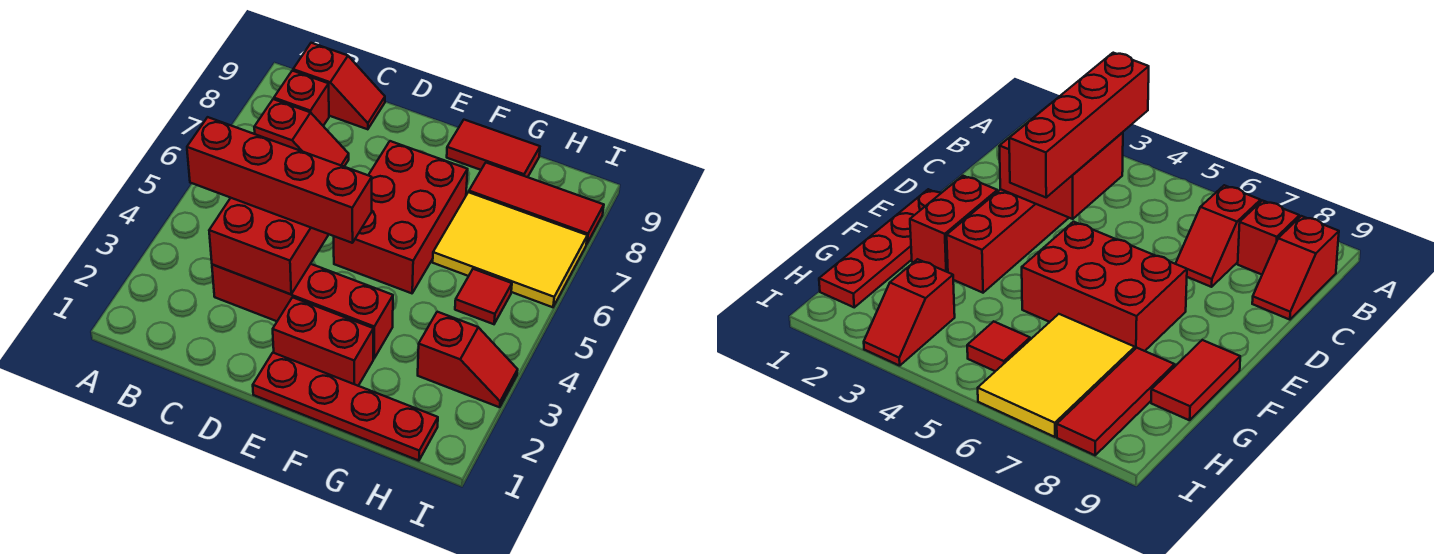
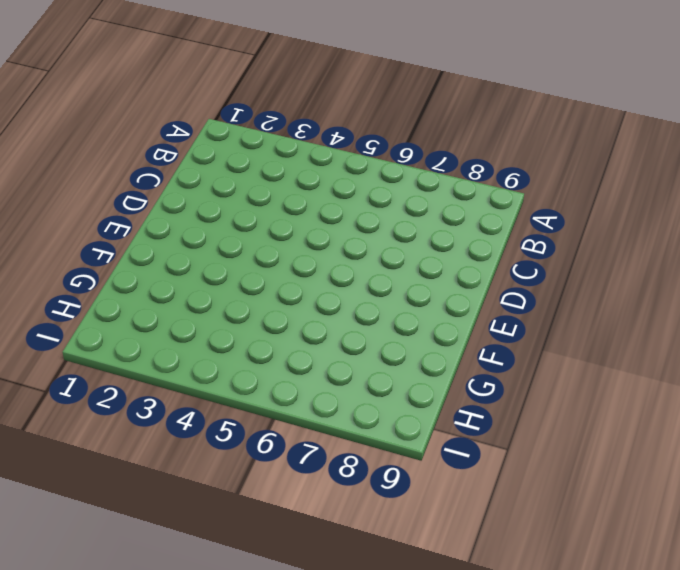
none -> red slope B7:C7 level 1 top B
none -> red brick B8 level 1
none -> red slope B9:C9 level 1 top B

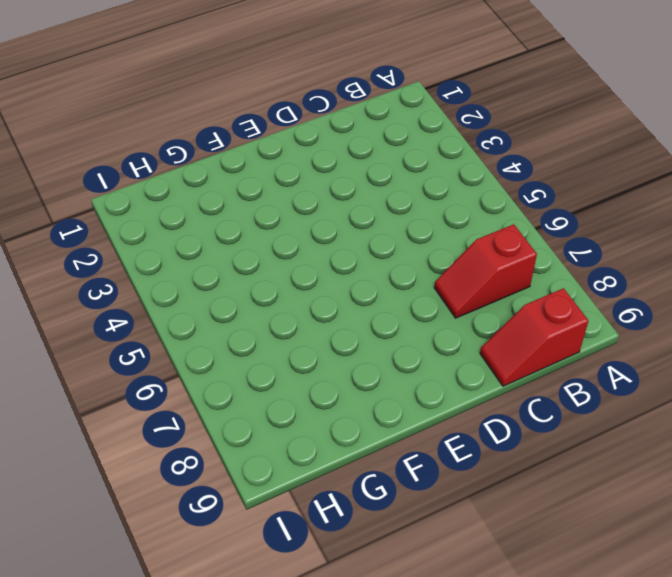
none -> red brick B8 level 1
none -> red brick C3:F3 level 1
none -> red plate E1:H1 level 1

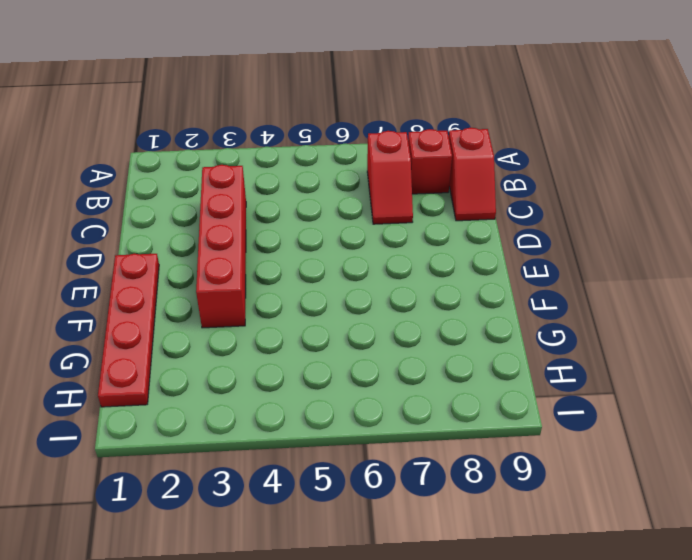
none -> red brick E2:F2 level 1
none -> red brick E5:F7 level 1
none -> red tile F9:G9 level 1

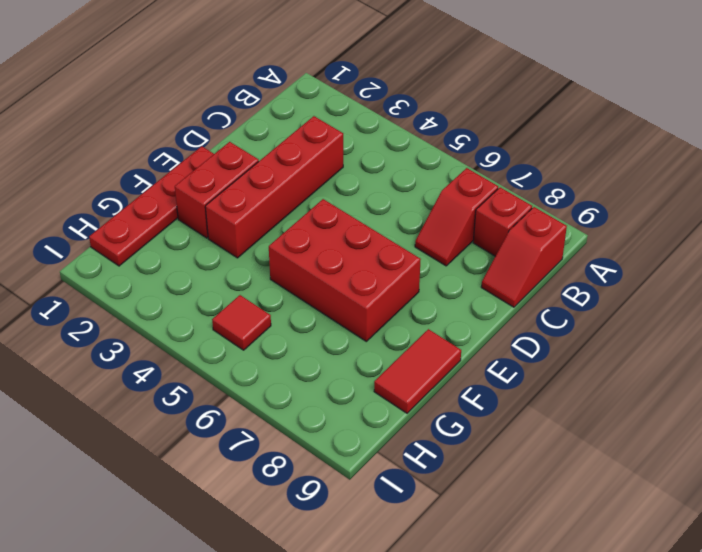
none -> yellow tile G6:I7 level 1
none -> red tile G8:I8 level 1
none -> red slope H3:I3 level 1 top H

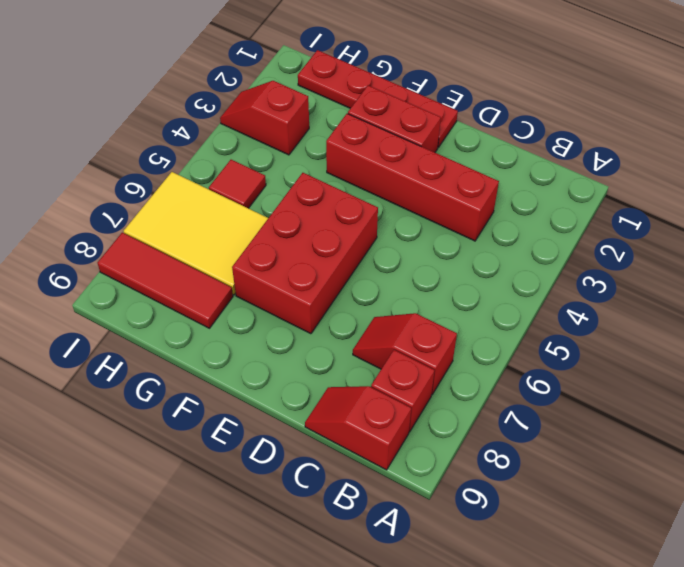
none -> red tile F9:G9 level 1
none -> red brick C3:D4 level 2
none -> red brick B4:E4 level 3

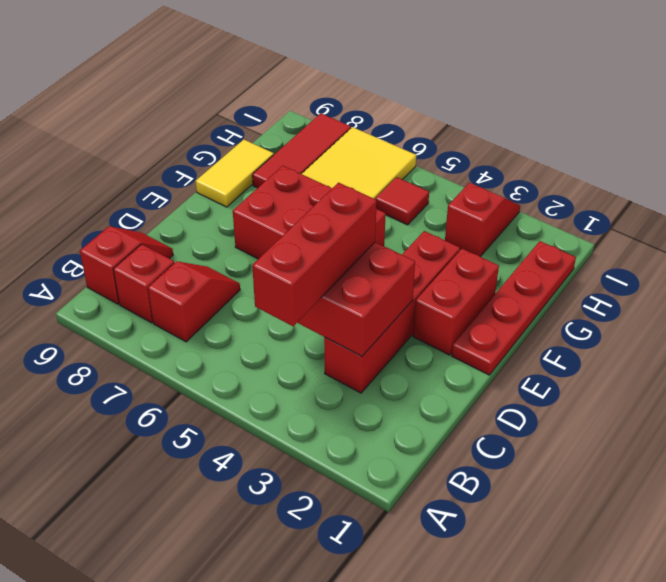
red brick B4:D4 level 3 -> red brick B4:E4 level 3
yellow tile F9:G9 level 1 -> red tile F9:G9 level 1

